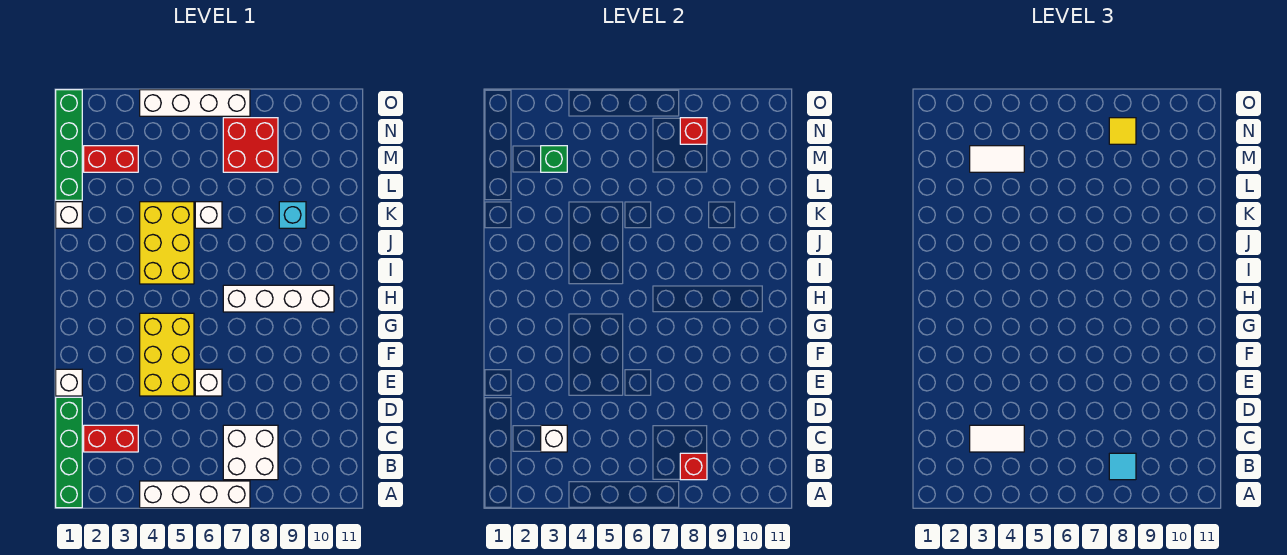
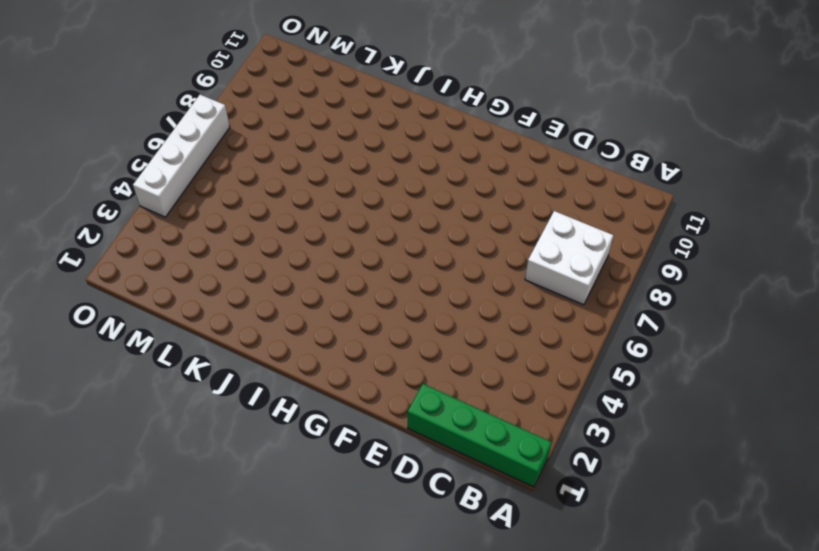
none -> white brick A4:A7 level 1
none -> red brick C2:C3 level 1
none -> white brick E1 level 1

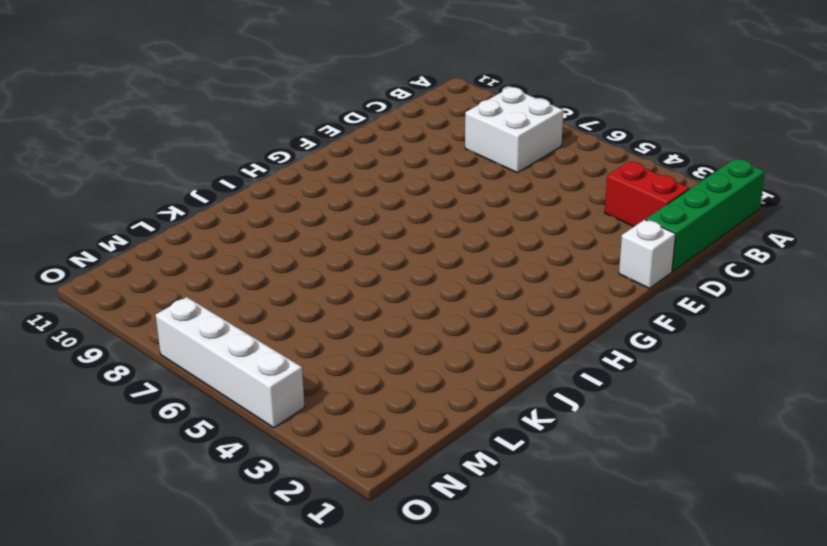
none -> white brick A4:A7 level 1
none -> yellow brick E4:G5 level 1
none -> white brick E6 level 1

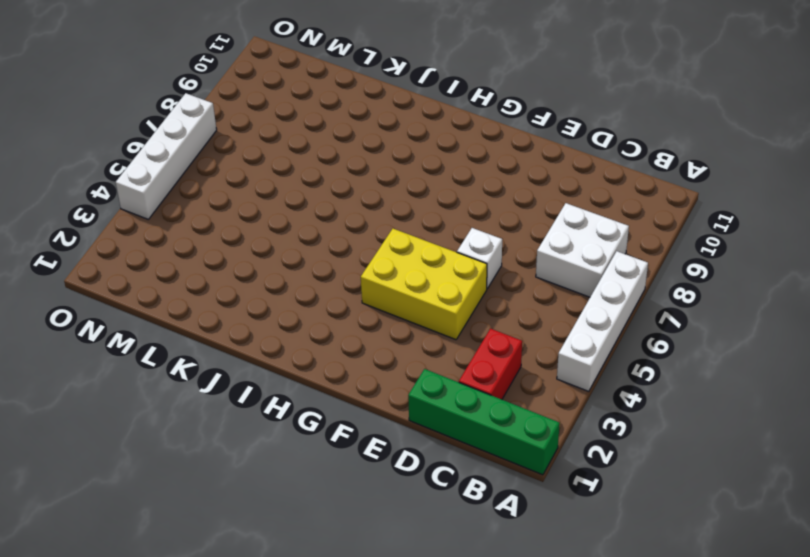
none -> white brick E1 level 1
none -> white brick H7:H10 level 1
none -> yellow brick I4:K5 level 1

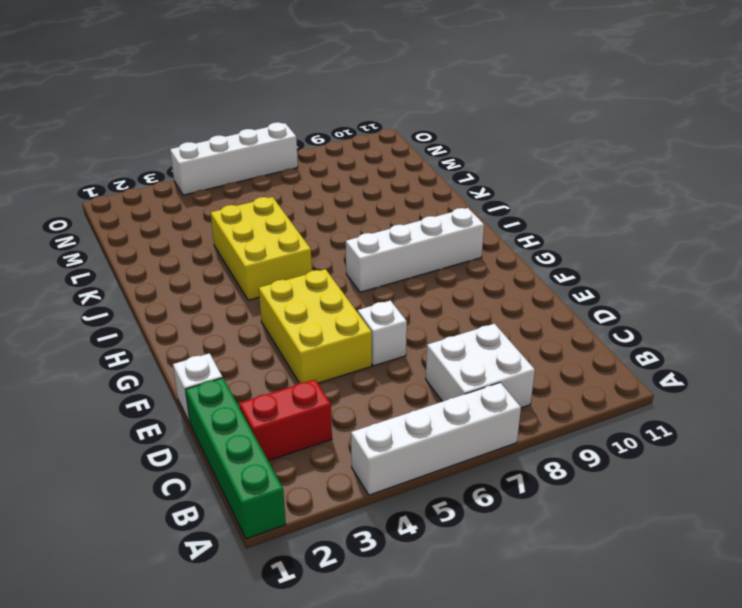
none -> white brick K1 level 1
none -> white brick K6 level 1
none -> cyan brick K9 level 1

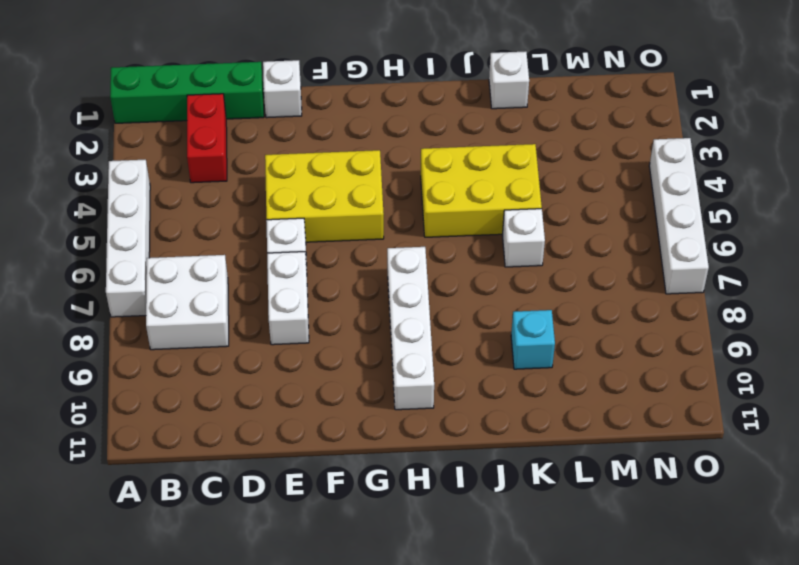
white brick E7:E8 level 1 -> none
none -> green brick L1:O1 level 1
none -> red brick M2:M3 level 1
none -> red brick M7:N8 level 1

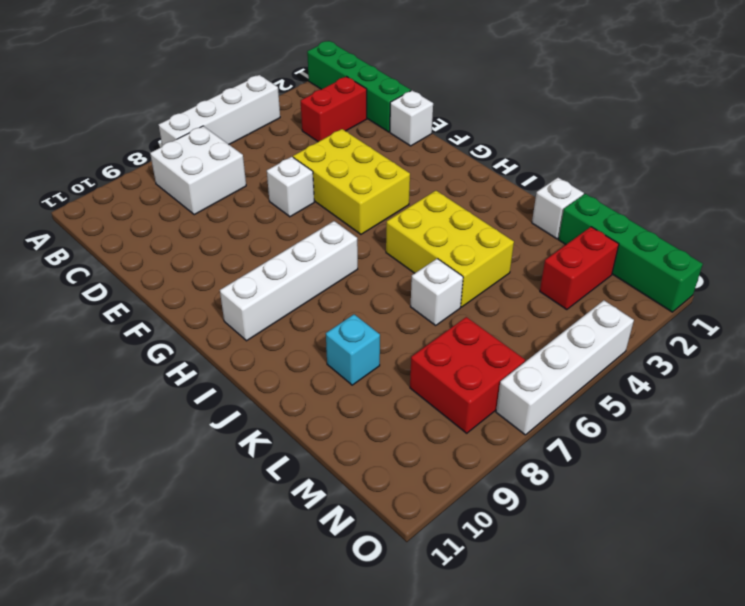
none -> red brick B8 level 2
none -> white brick C3 level 2
none -> green brick M3 level 2

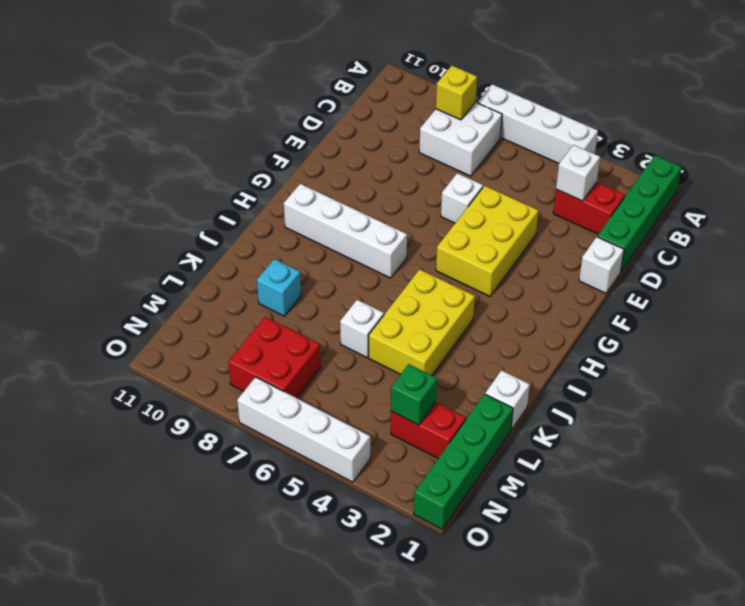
yellow brick B8 level 2 -> red brick B8 level 2
none -> red brick N8 level 2
none -> cyan tile B8 level 3
none -> white tile C3:C4 level 3

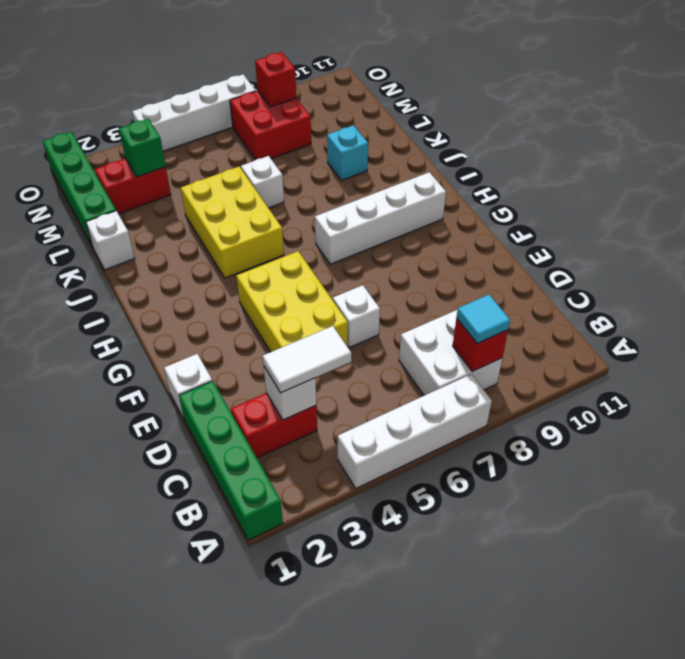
none -> white tile M3:M4 level 3
none -> yellow tile N8 level 3

